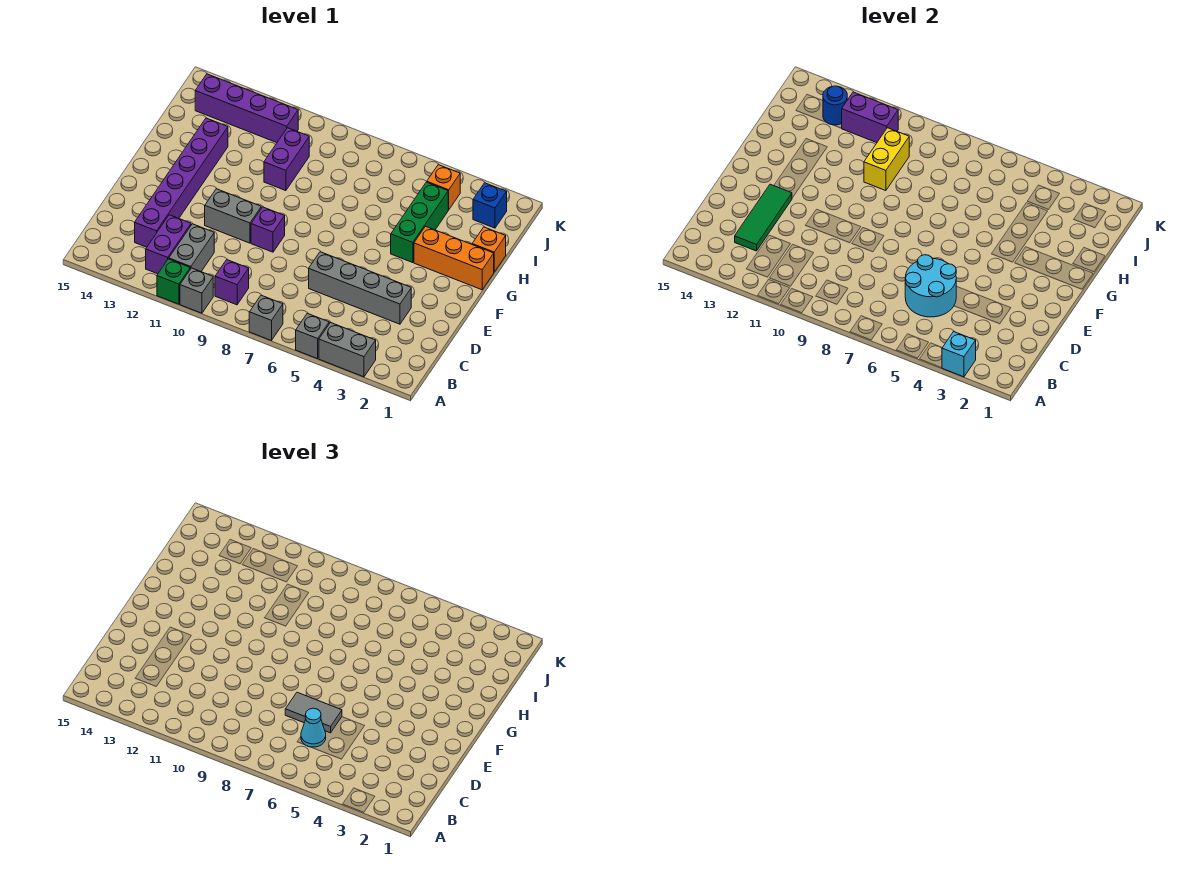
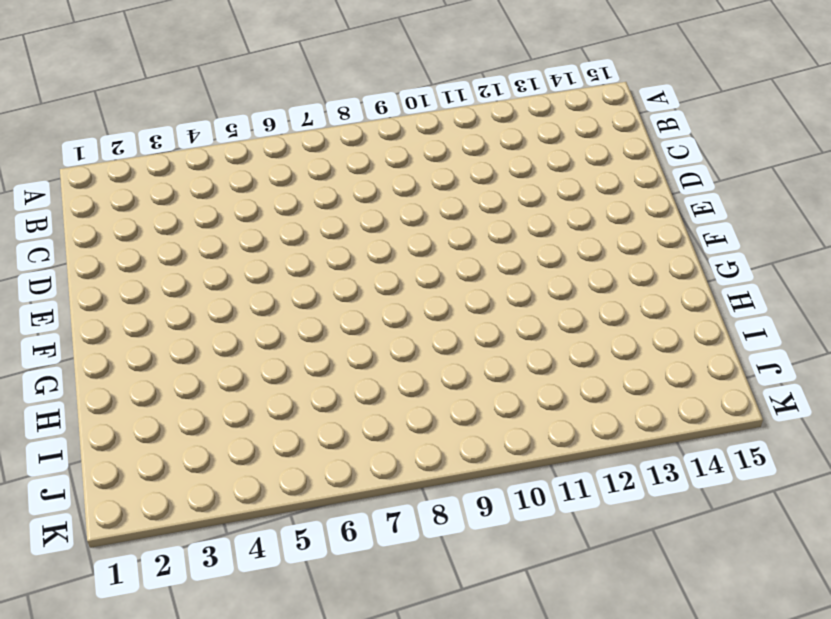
none -> grey brick A3:A4 level 1
none -> grey brick A5 level 1
none -> grey brick A7 level 1

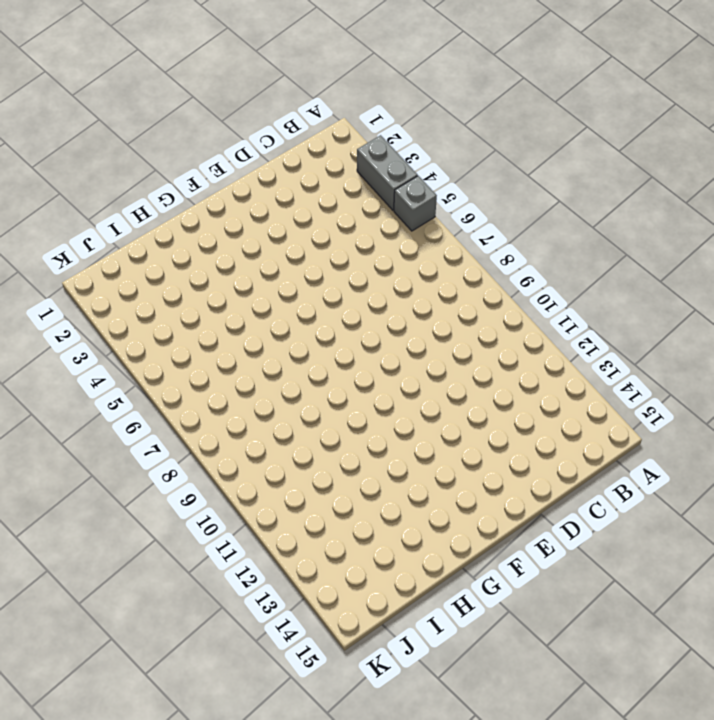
none -> grey brick A7 level 1
none -> grey brick A10 level 1
none -> green brick A11 level 1

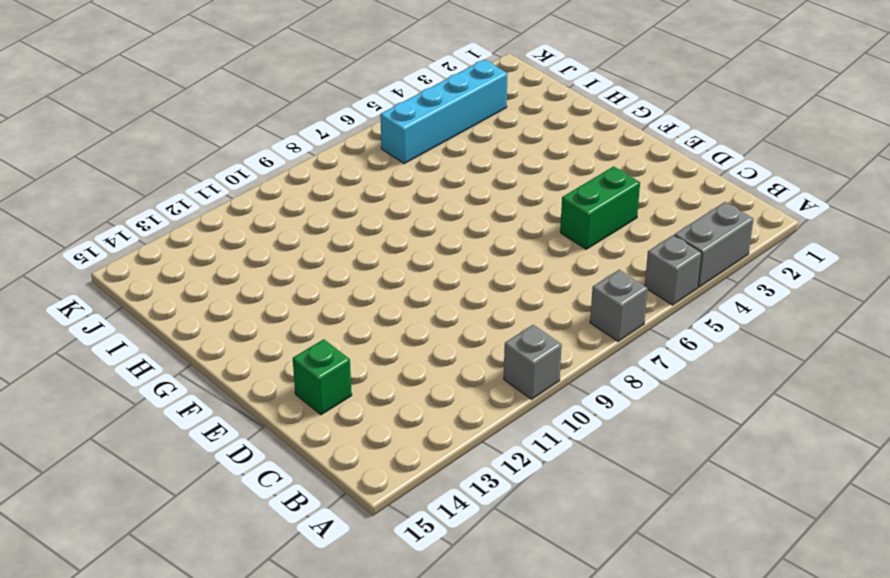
green brick D4:D5 level 1 -> grey brick D3:D6 level 1
green brick D14 level 1 -> green brick A11 level 1
cyan brick J3:J6 level 1 -> orange brick J4 level 1
none -> purple brick B9 level 1
none -> grey brick B11:C11 level 1
none -> purple brick B12:C12 level 1

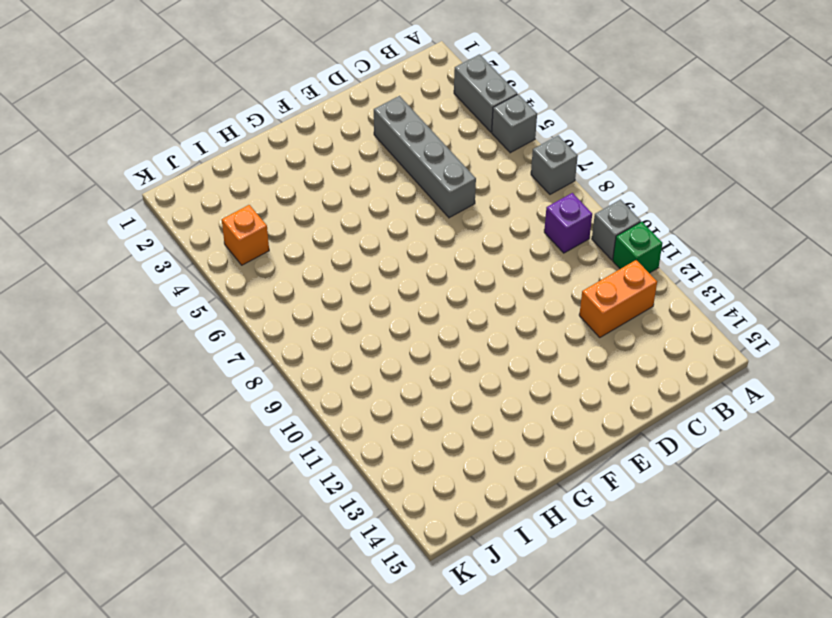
orange brick B12:C12 level 1 -> purple brick B12:C12 level 1
none -> grey brick B11:C11 level 1
none -> purple brick C13:H13 level 1
none -> purple brick E9 level 1

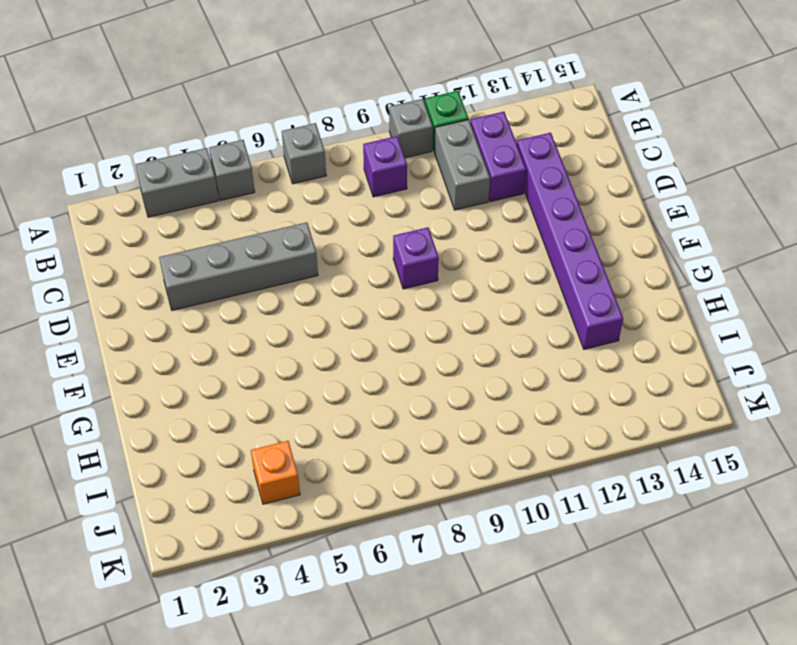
none -> grey brick E10:E11 level 1
none -> orange brick G1:G3 level 1
none -> green brick G4:I4 level 1

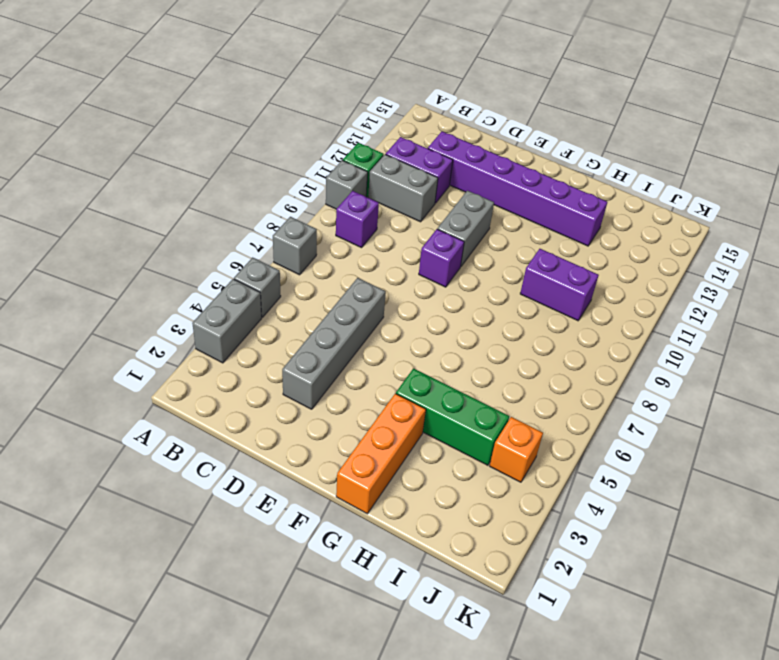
none -> orange brick H1 level 1
none -> blue brick J2 level 1
none -> purple brick J11:J14 level 1

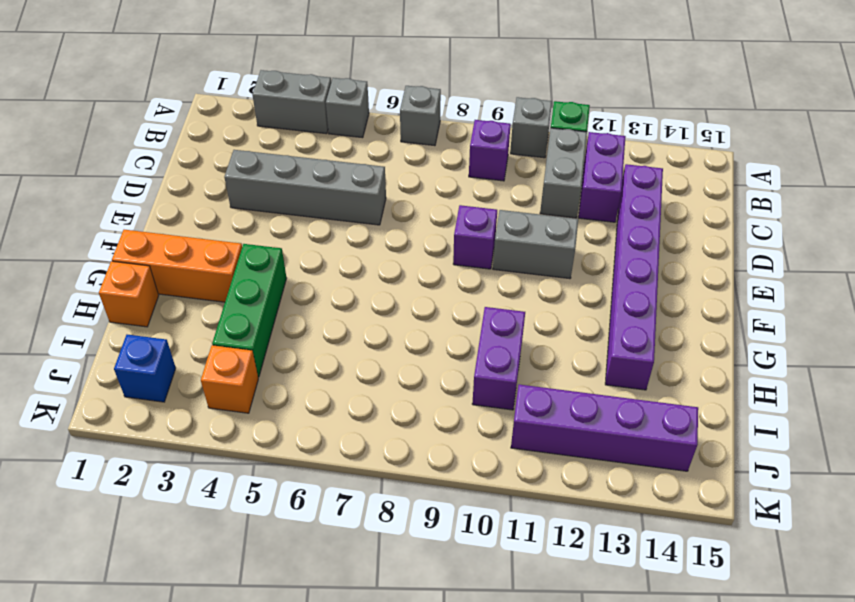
none -> cyan brick A3 level 2
none -> cyan round brick C5:D6 level 2
none -> green tile C13:E13 level 2

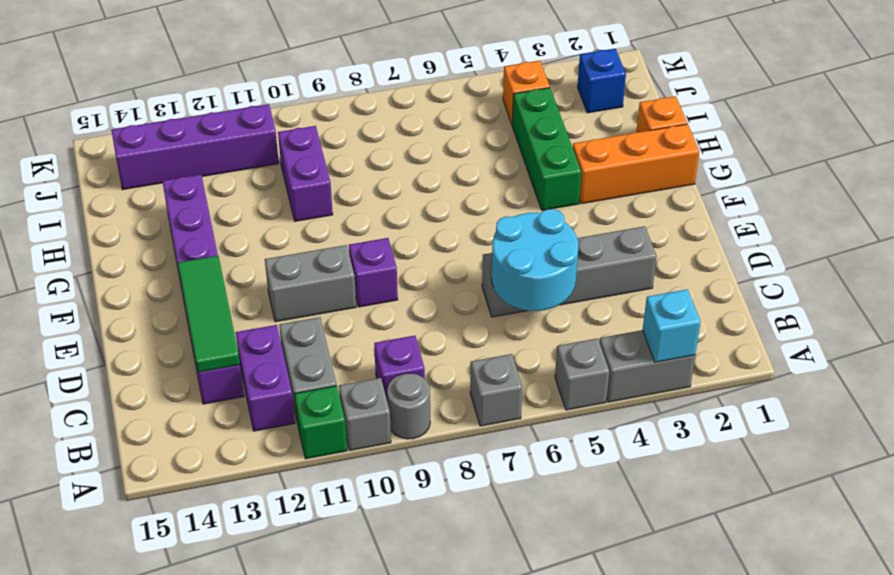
grey round brick A9 level 1 -> none
none -> yellow brick H10:I10 level 2
none -> purple brick J11:J12 level 2
none -> blue round brick J13 level 2

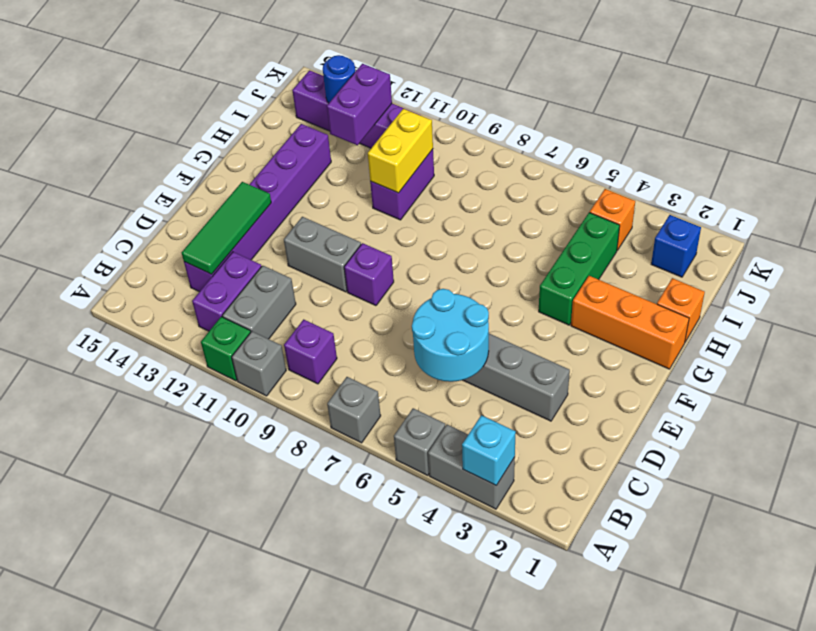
purple brick I12:J12 level 2 -> purple brick J11:J12 level 2
none -> cyan cone C6 level 3
none -> grey tile D6:D7 level 3

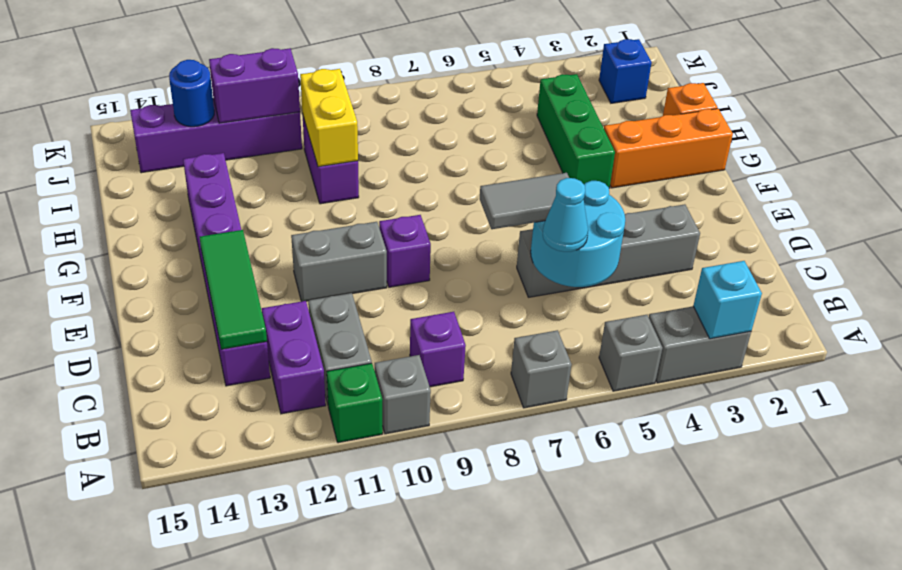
none -> orange brick J4 level 1

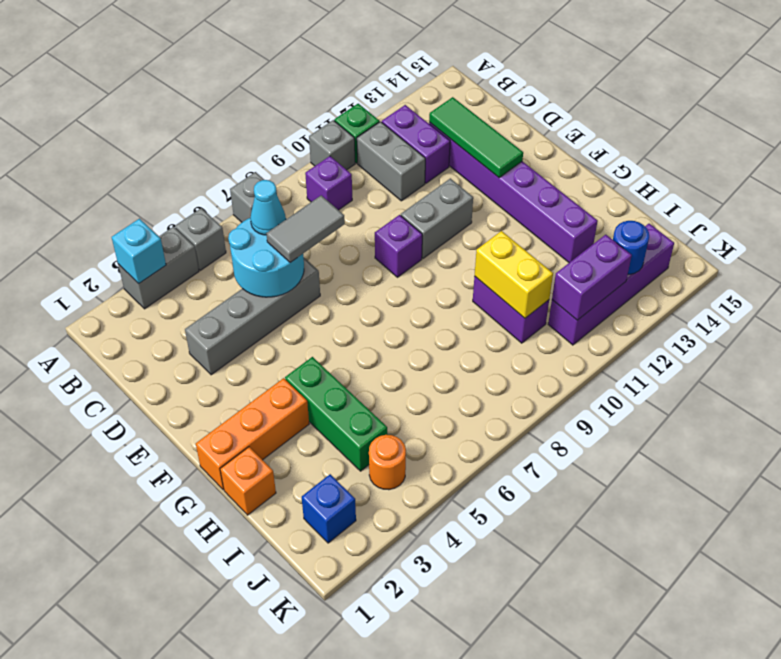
orange round brick J4 level 1 -> orange brick J4 level 1

